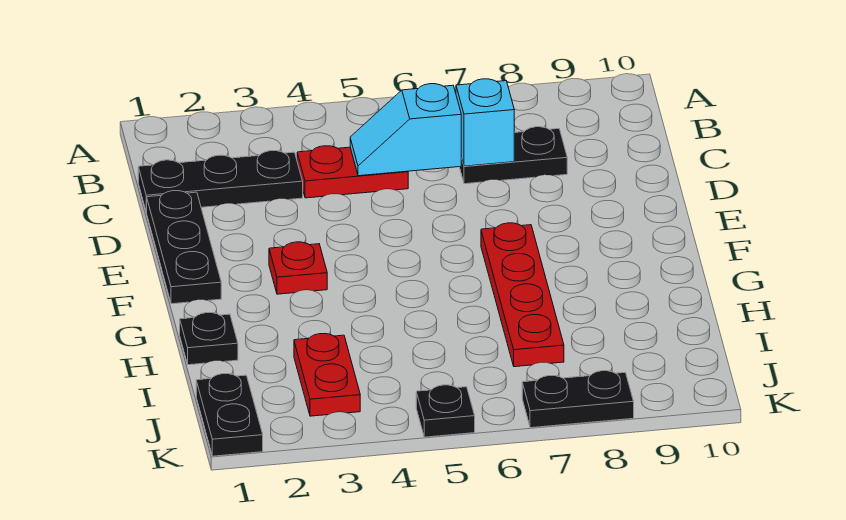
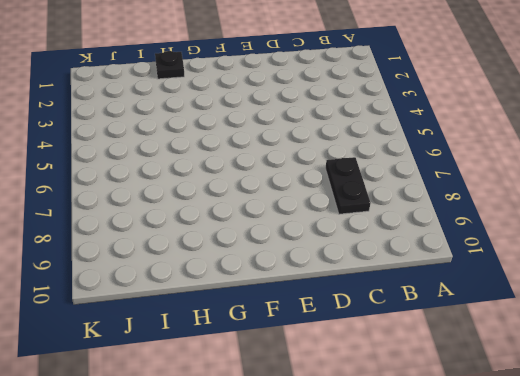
none -> black plate C1:C3 level 1
none -> red plate C4:C5 level 1
none -> black plate D1:F1 level 1

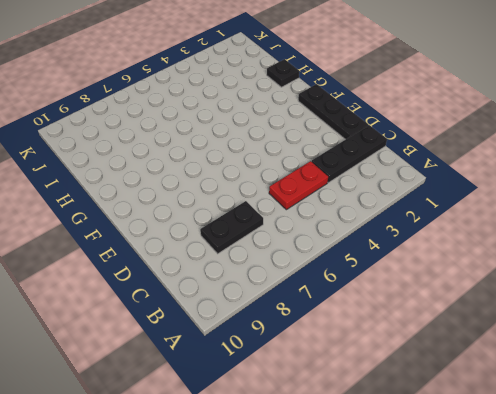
none -> red plate F3 level 1
none -> red plate F7:I7 level 1
none -> red plate I3:J3 level 1

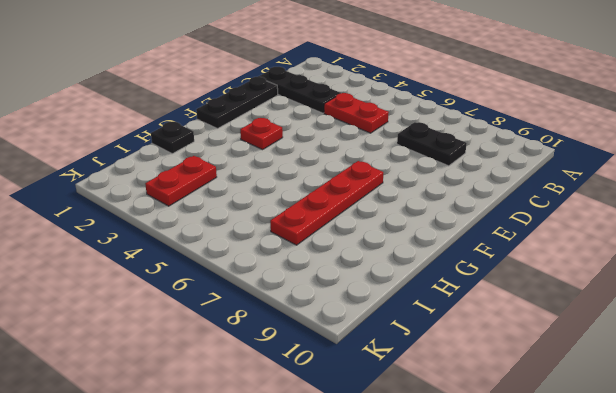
none -> black plate J1:K1 level 1
none -> black plate K5 level 1
none -> black plate K7:K8 level 1

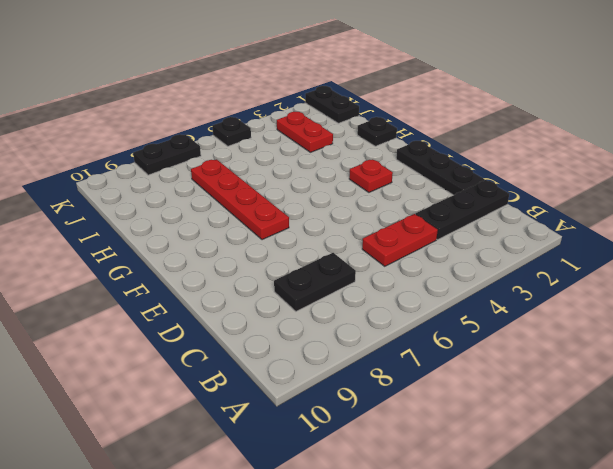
none -> cyan slope C5:C6 level 2 top 6
none -> cyan brick C7 level 2

